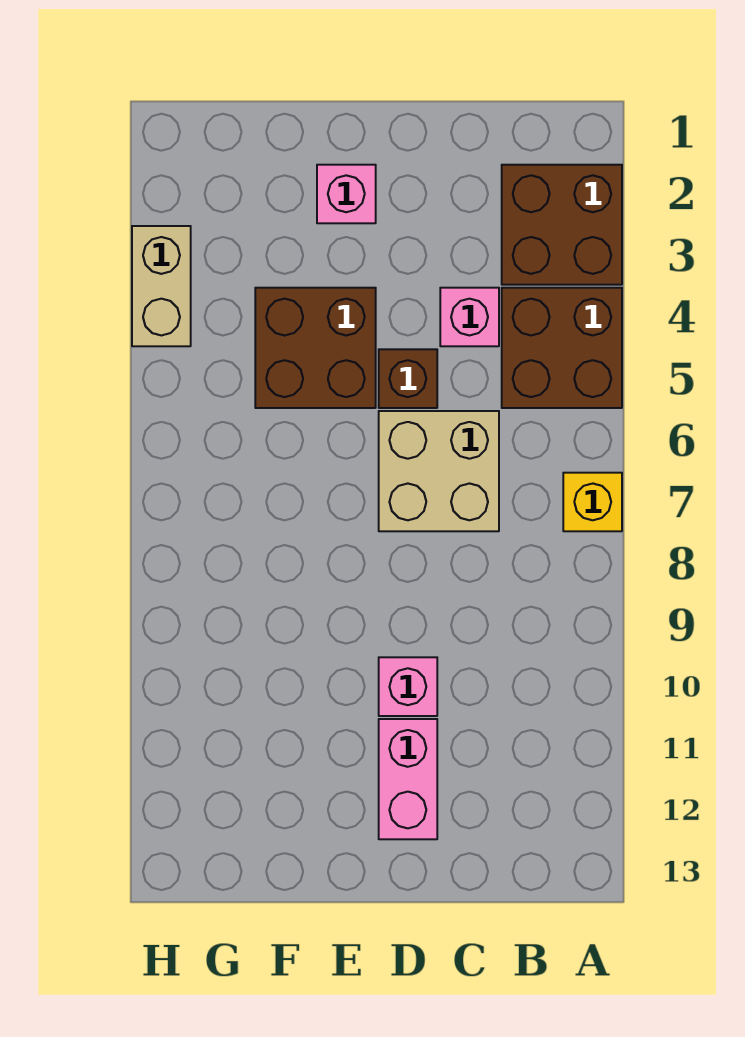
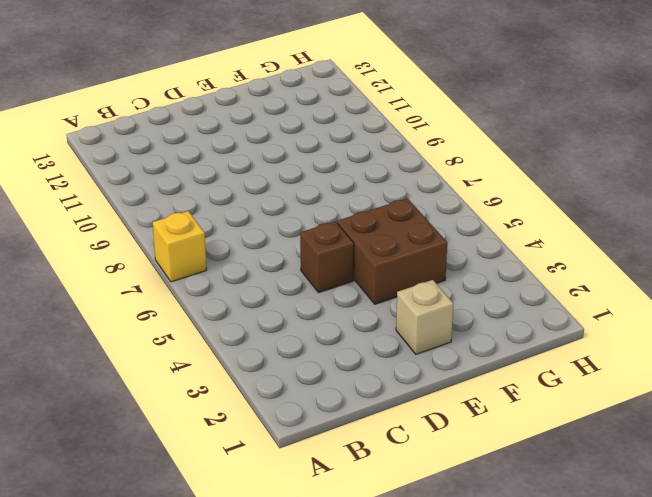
tan brick E2 level 1 -> pink brick E2 level 1
none -> brown brick A2:B3 level 1
none -> brown brick A4:B5 level 1

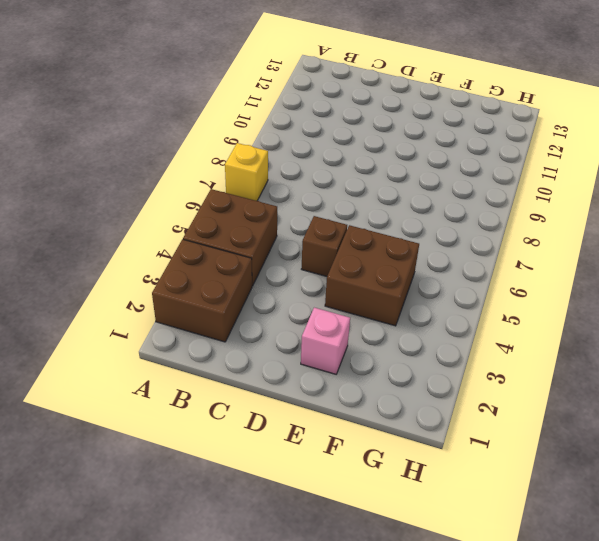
none -> pink brick C4 level 1
none -> tan brick C6:D7 level 1

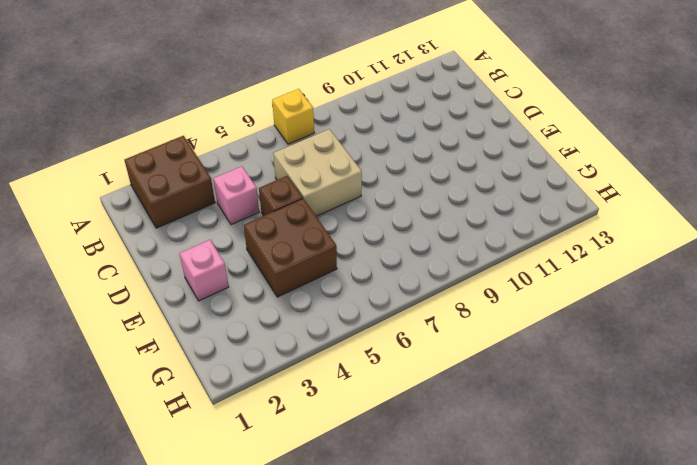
none -> brown brick A4:B5 level 1
none -> pink brick D10 level 1

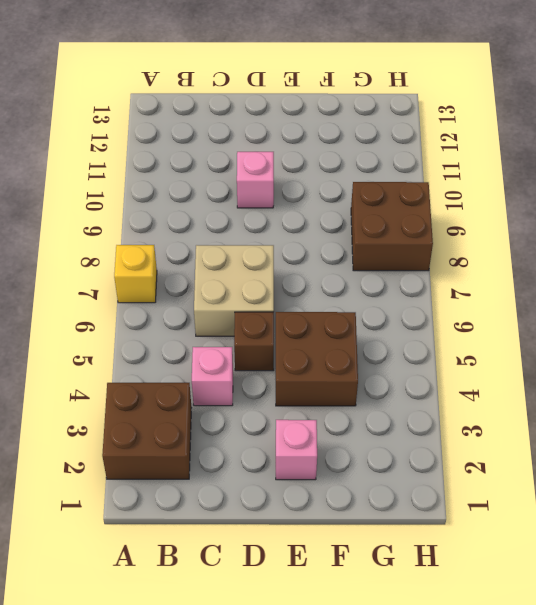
brown brick G8:H9 level 1 -> brown brick A4:B5 level 1
none -> pink brick D11:D12 level 1
none -> tan brick H3:H4 level 1

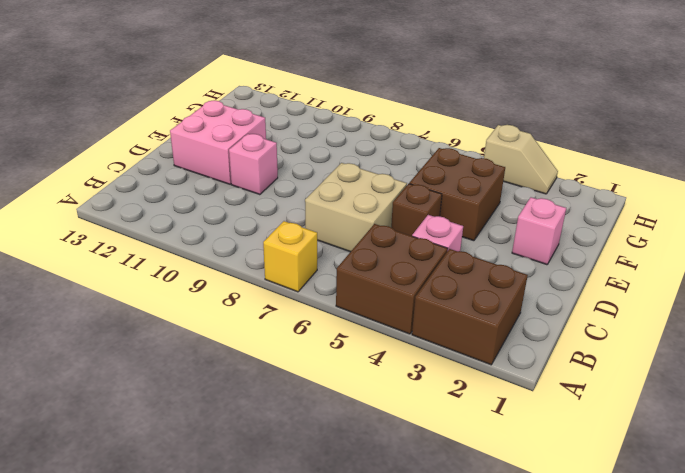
pink brick D11:E12 level 1 -> pink brick D11:D12 level 1
tan slope H3:H4 level 1 top 4 -> tan brick H3:H4 level 1

